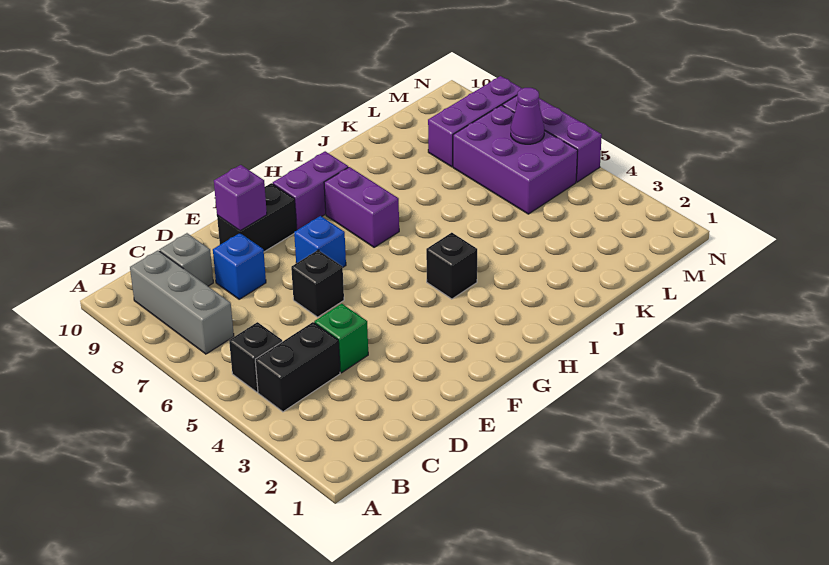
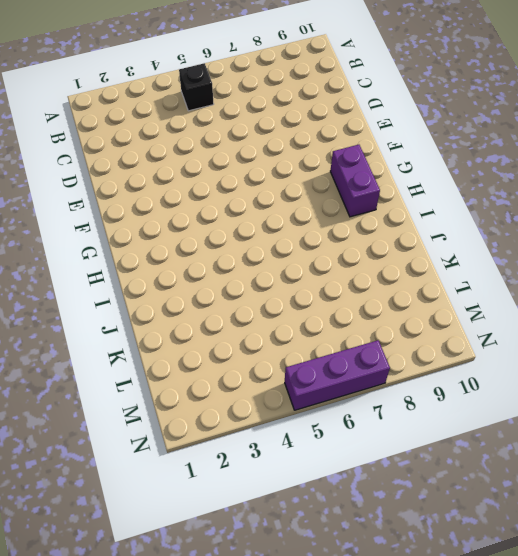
none -> black brick B4:C4 level 1
none -> grey brick B7:B9 level 1
none -> grey brick C9 level 1

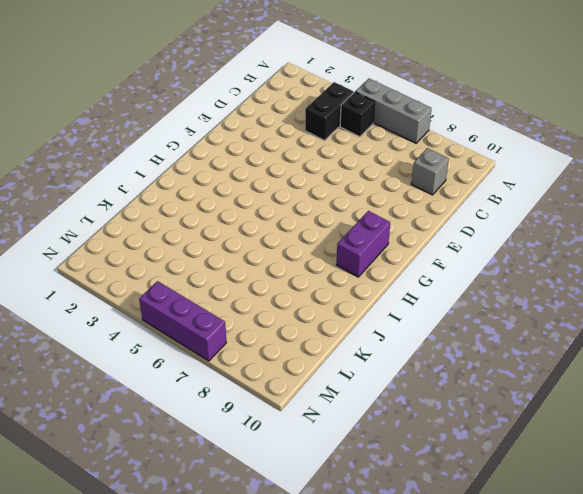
grey brick A5:A7 level 1 -> grey brick B7:B9 level 1
none -> green brick D4 level 1
none -> blue brick D8 level 1
none -> black brick E6 level 1

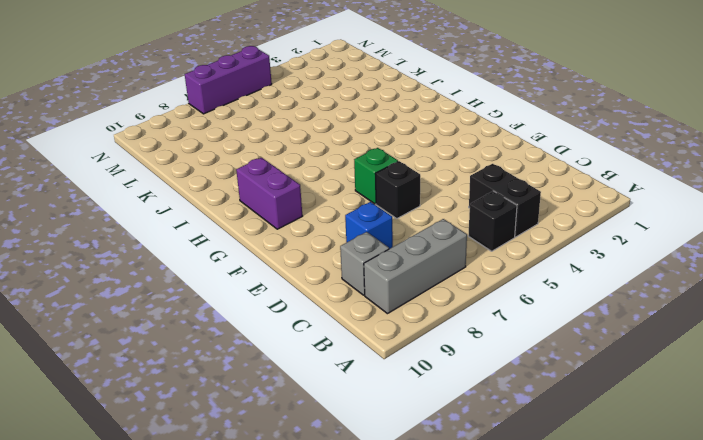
green brick F6 level 1 -> green brick D4 level 1
none -> black brick E9:F9 level 1
none -> blue brick F7 level 1
none -> black brick H4 level 1

